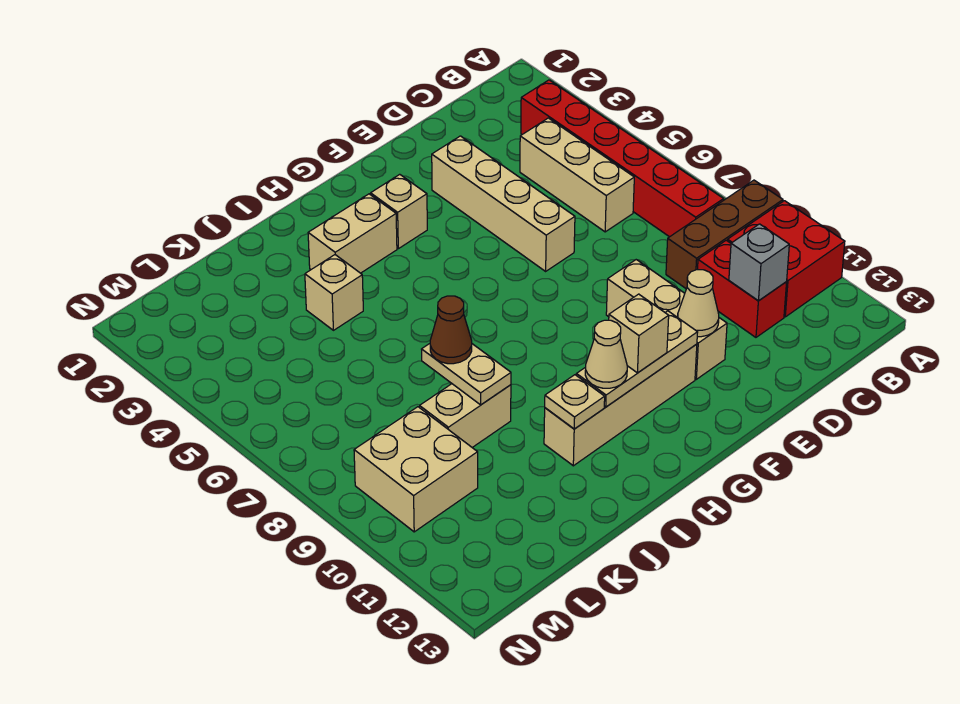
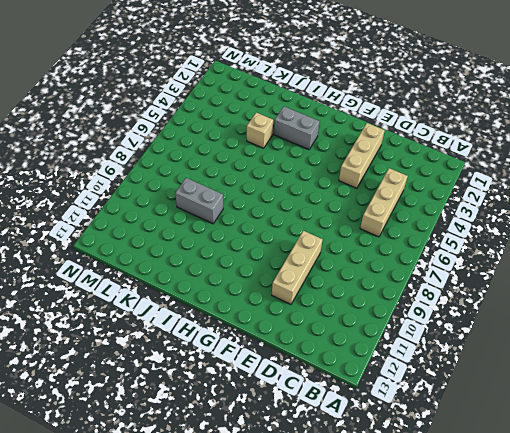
tan brick E2:E4 level 1 -> tan brick E3:E6 level 1
grey brick H3:I3 level 1 -> tan brick H3:I3 level 1
grey brick J9:K9 level 1 -> tan brick J9:K9 level 1
none -> brown brick A9:C9 level 1
none -> red brick A10:B11 level 1
none -> red brick B3:B8 level 1

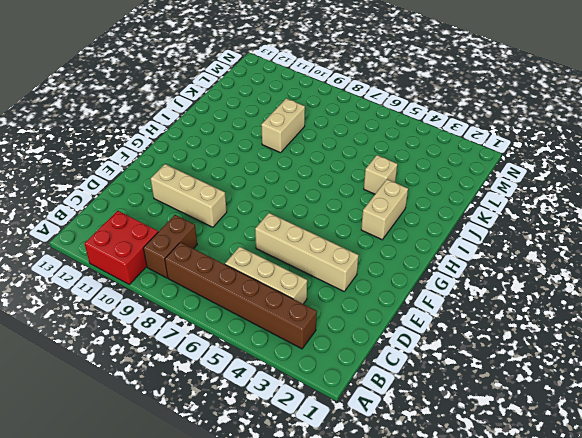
brown brick B3:B8 level 1 -> red brick B3:B8 level 1
brown brick B9:C9 level 1 -> brown brick A9:C9 level 1
none -> red brick C10:C11 level 1
none -> tan brick F11:I11 level 1
none -> tan brick G3 level 1

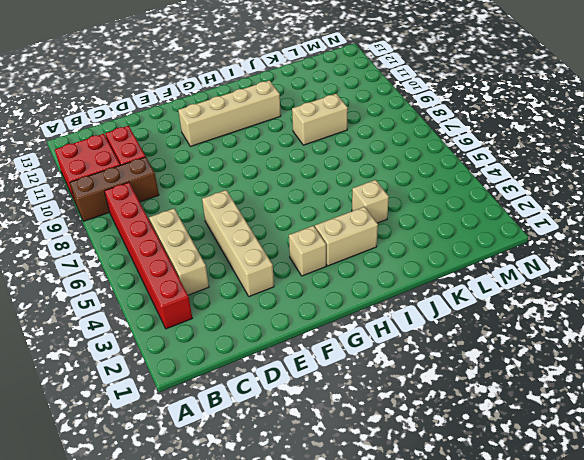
none -> tan brick E9:E11 level 1
none -> tan brick L9:M10 level 1
none -> grey brick C11 level 2

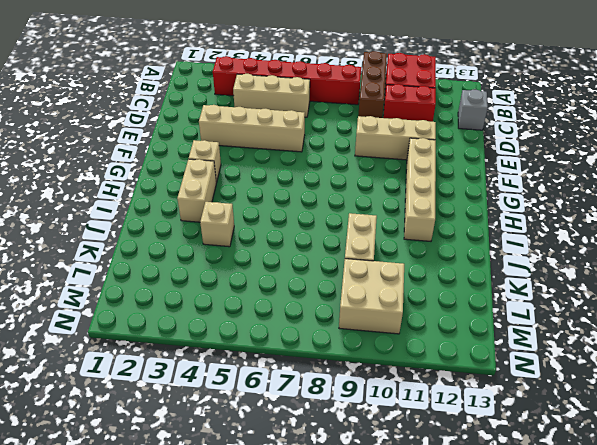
grey brick C13 level 1 -> grey brick C11 level 2
none -> tan cone E11 level 2
none -> tan plate F11:H11 level 2
none -> tan plate I11 level 2

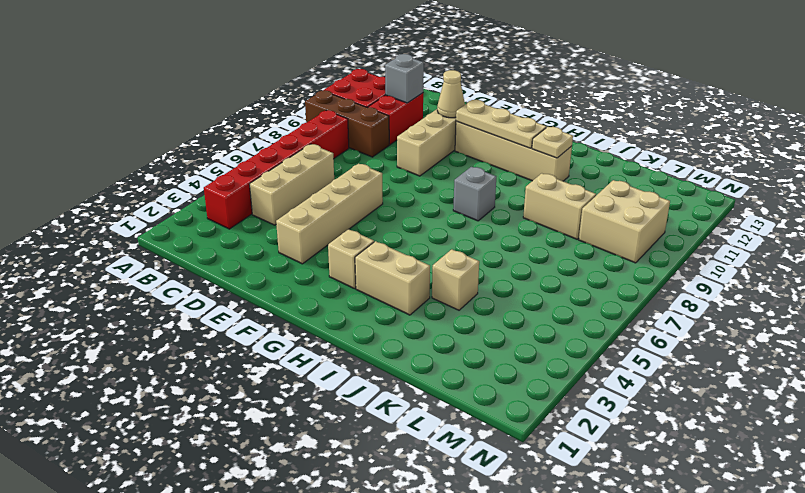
grey brick H8 level 1 -> none
none -> tan plate J8:J9 level 2
none -> tan brick G11 level 3
none -> tan cone H11 level 3

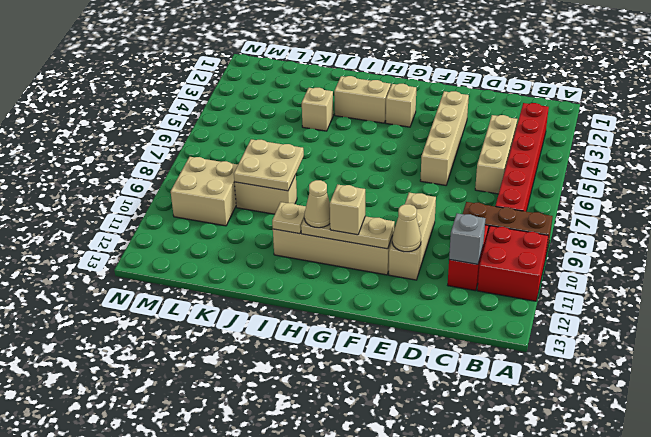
tan plate J8:K9 level 2 -> tan plate J8:J9 level 2
none -> brown cone J8 level 3

